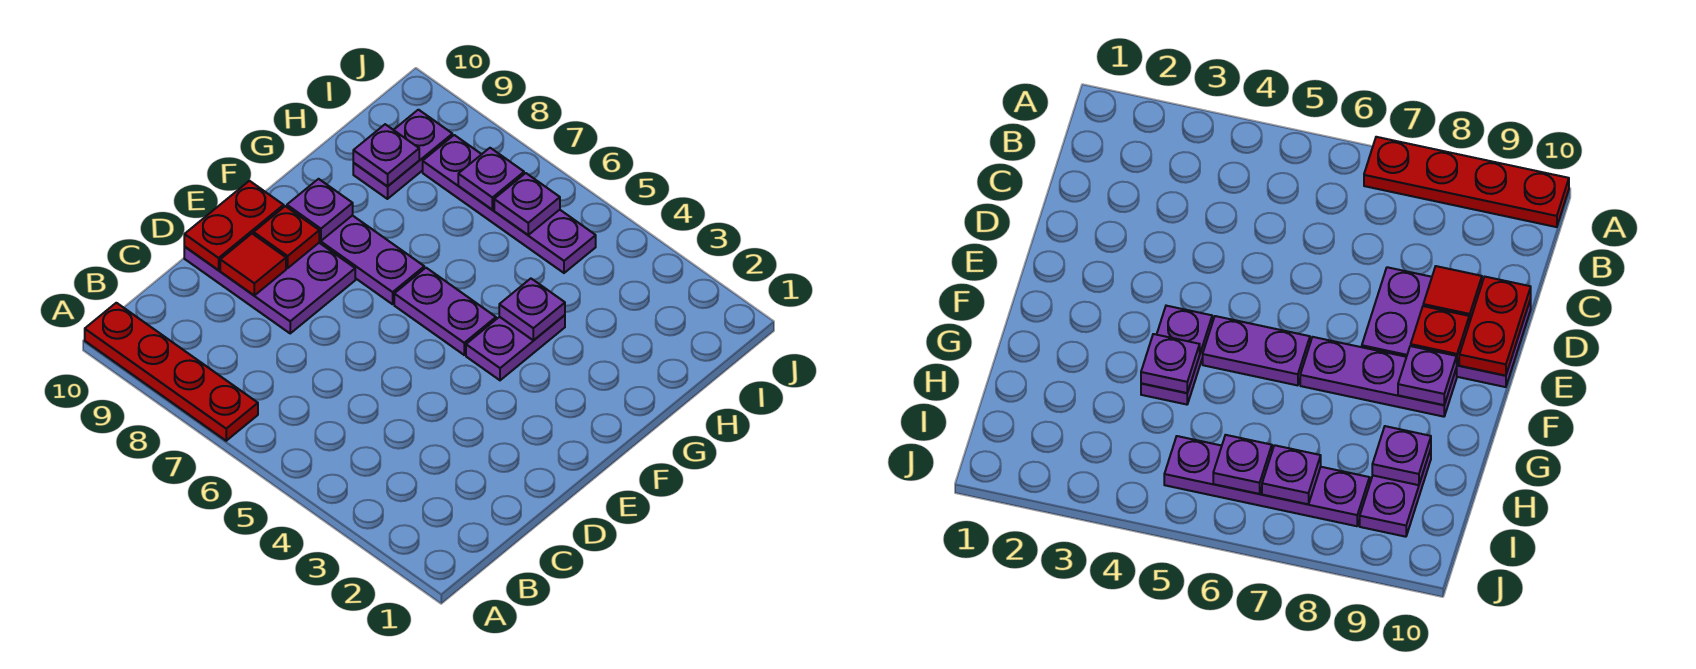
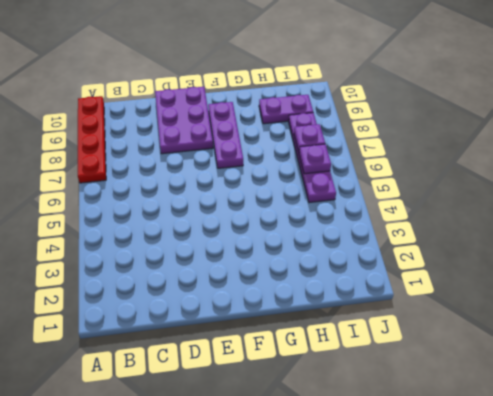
none -> purple plate F4:G4 level 1
none -> purple plate F5:F6 level 1
none -> red tile D9 level 2

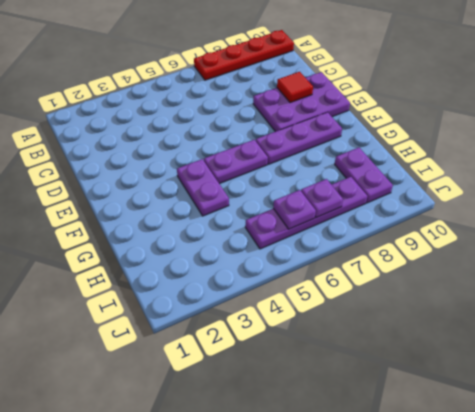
none -> red plate D10:E10 level 2
none -> red plate E9 level 2
none -> purple plate F9 level 2

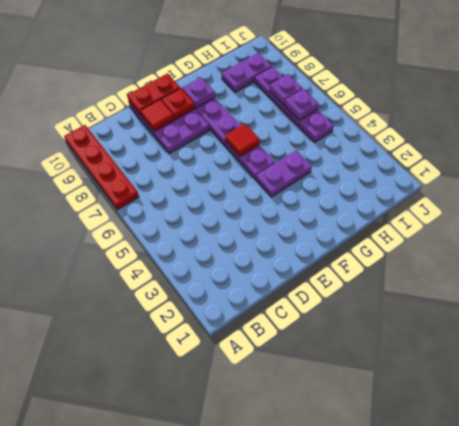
red tile F6 level 2 -> none
none -> purple plate G4 level 2
none -> purple plate H9 level 2

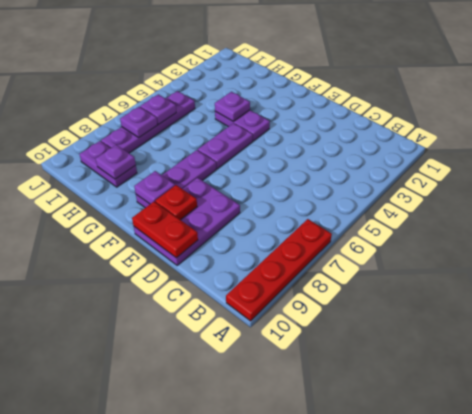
none -> red tile D9 level 2

